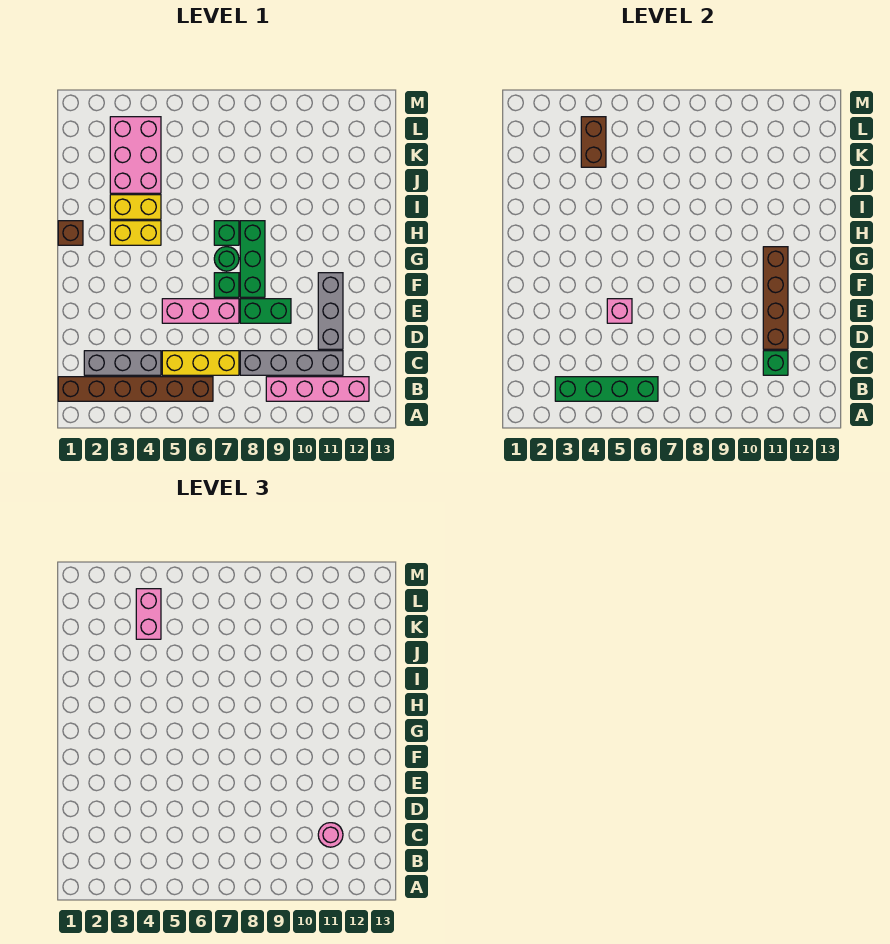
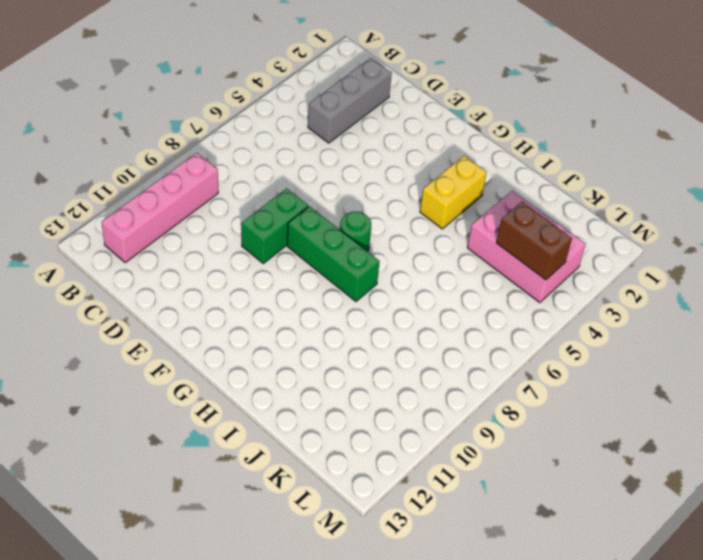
none -> brown brick B1:B6 level 1
none -> yellow brick C5:C7 level 1
none -> grey brick C8:C11 level 1

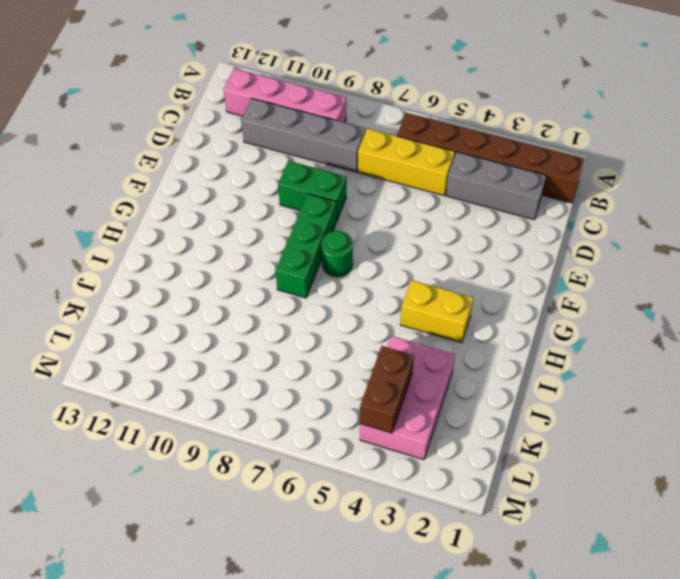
none -> grey brick D11:F11 level 1
none -> pink brick E5:E7 level 1
none -> green brick F7 level 1

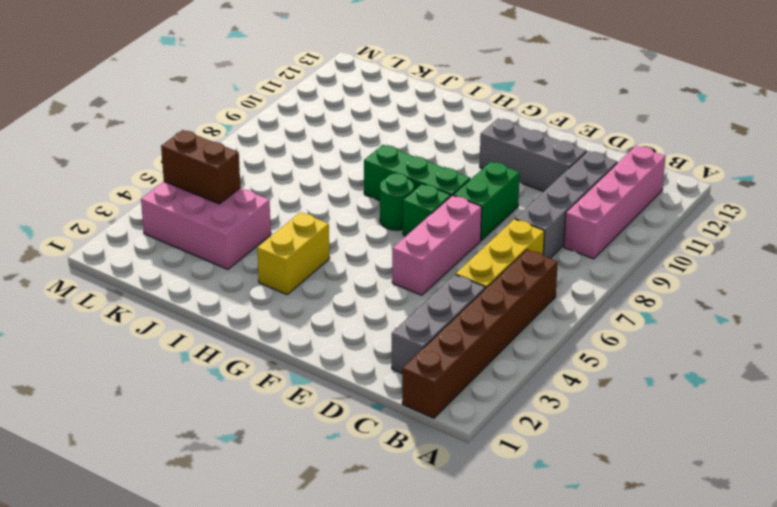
none -> brown brick H1 level 1
none -> green brick H7 level 1
none -> yellow brick I3:I4 level 1

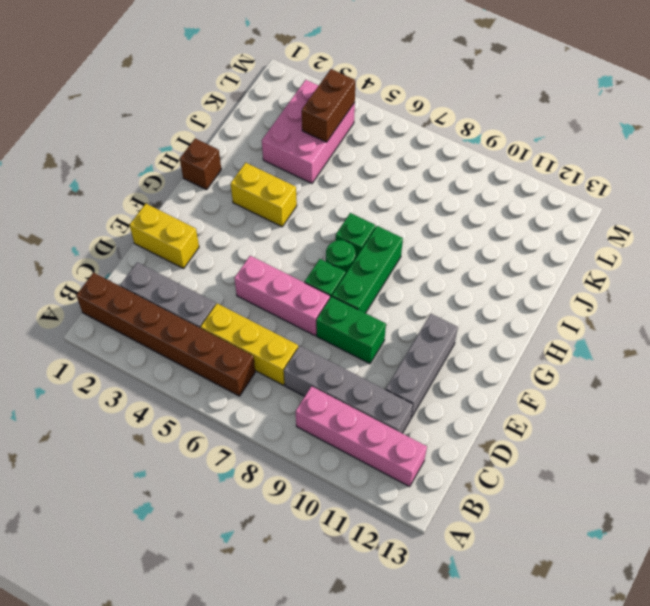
yellow brick E1:E2 level 1 -> yellow brick I3:I4 level 1
none -> green brick B3:B6 level 2
none -> green brick C11 level 2
none -> brown brick D11:G11 level 2

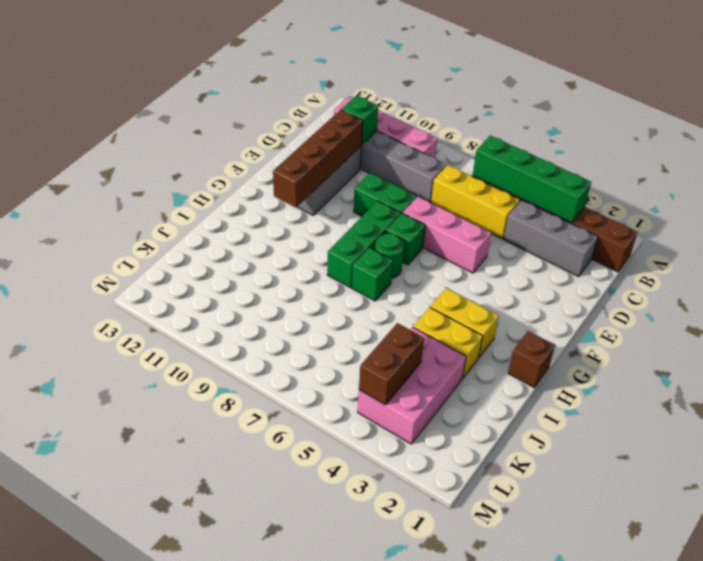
none -> pink brick E5 level 2
none -> pink round brick C11 level 3
none -> pink brick K4:L4 level 3

